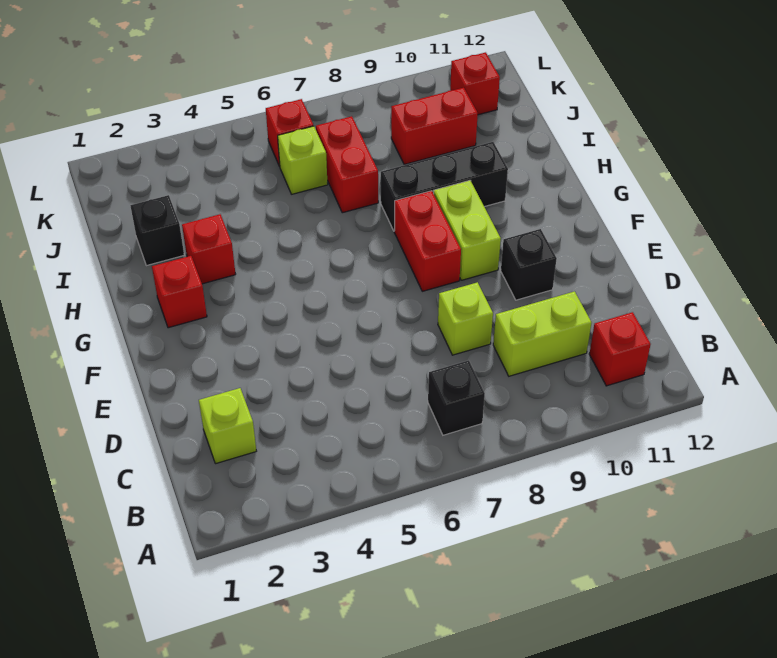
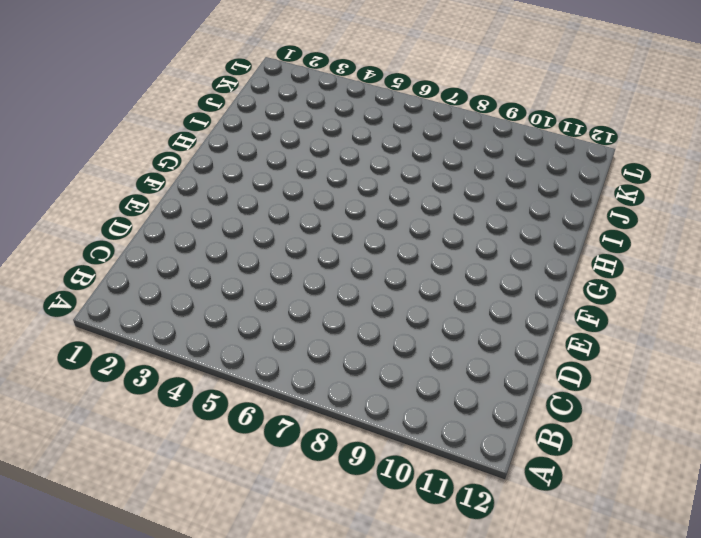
none -> black brick B7 level 1
none -> red brick B11 level 1
none -> lime brick C2 level 1

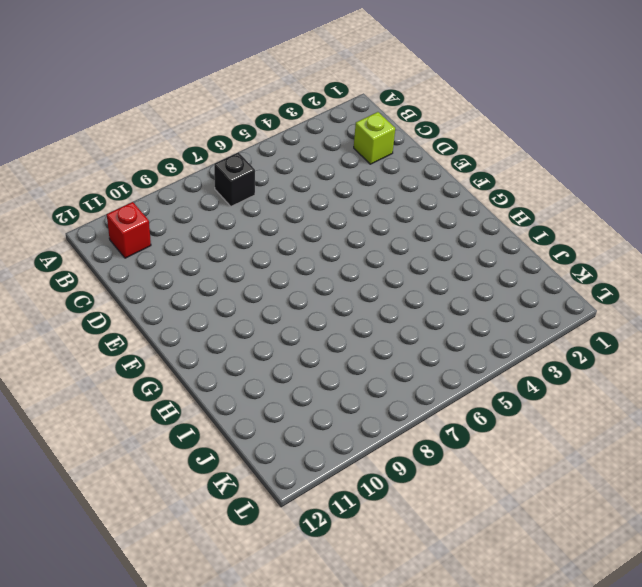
none -> lime brick C9:C10 level 1
none -> lime brick D8 level 1
none -> black brick E10 level 1

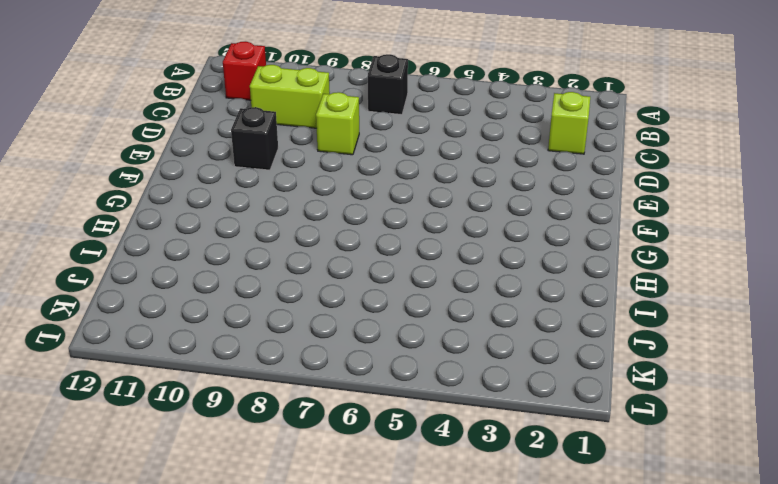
none -> red brick F8:G8 level 1
none -> lime brick F9:G9 level 1
none -> red brick G2 level 1

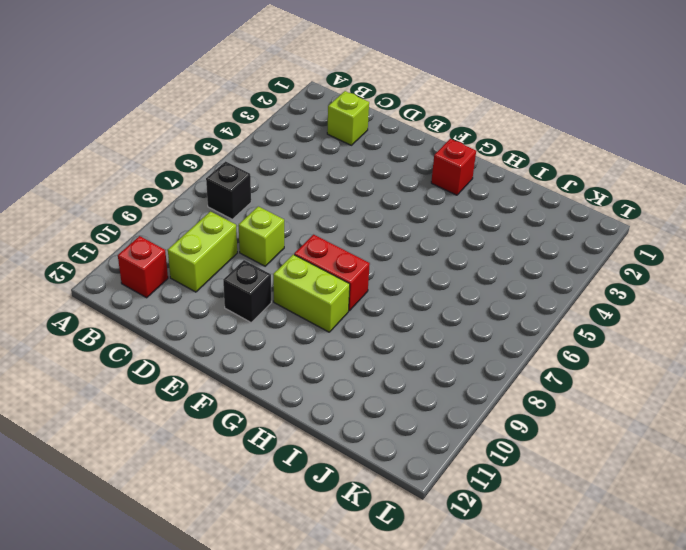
none -> red brick H3 level 1
none -> black brick H8:H10 level 1
none -> black brick I2 level 1

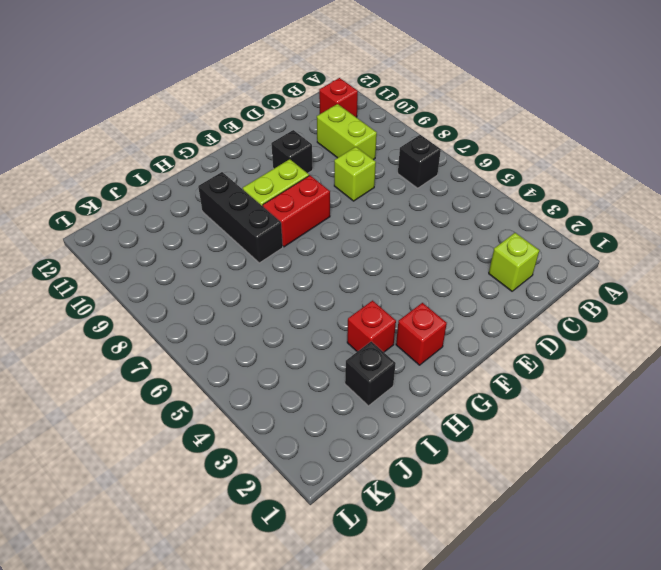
none -> red brick I7:J7 level 1
none -> lime brick J6 level 1
none -> red brick J9:J10 level 1

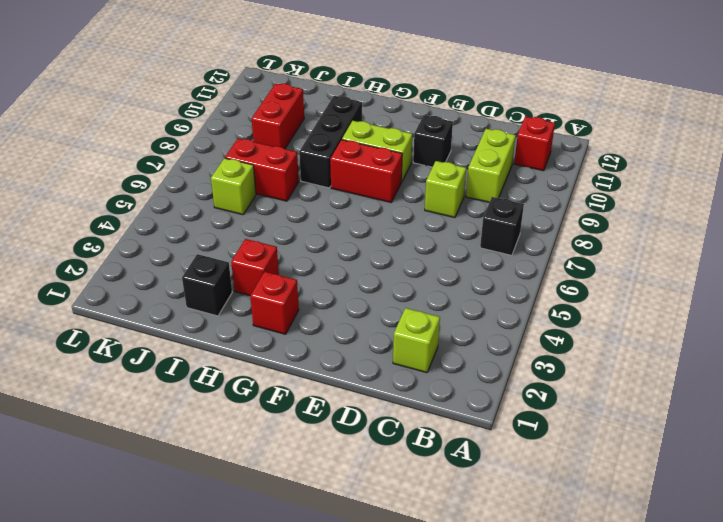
none -> red brick K6 level 1
none -> red brick K11 level 1

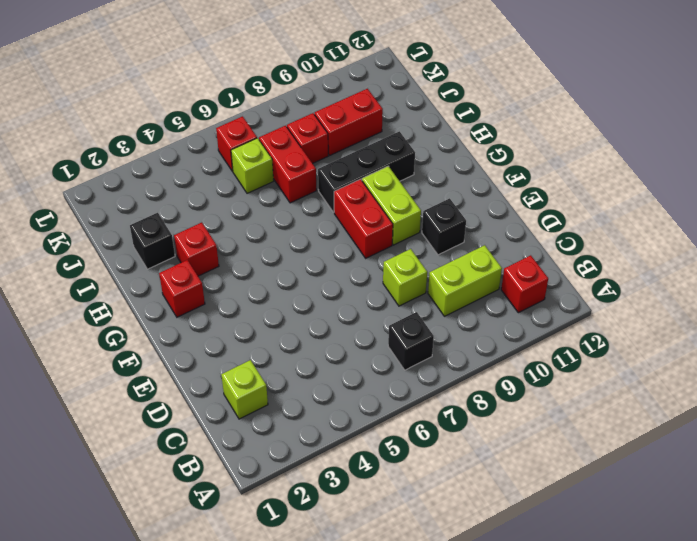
red brick J8 level 1 -> red brick K11 level 1

